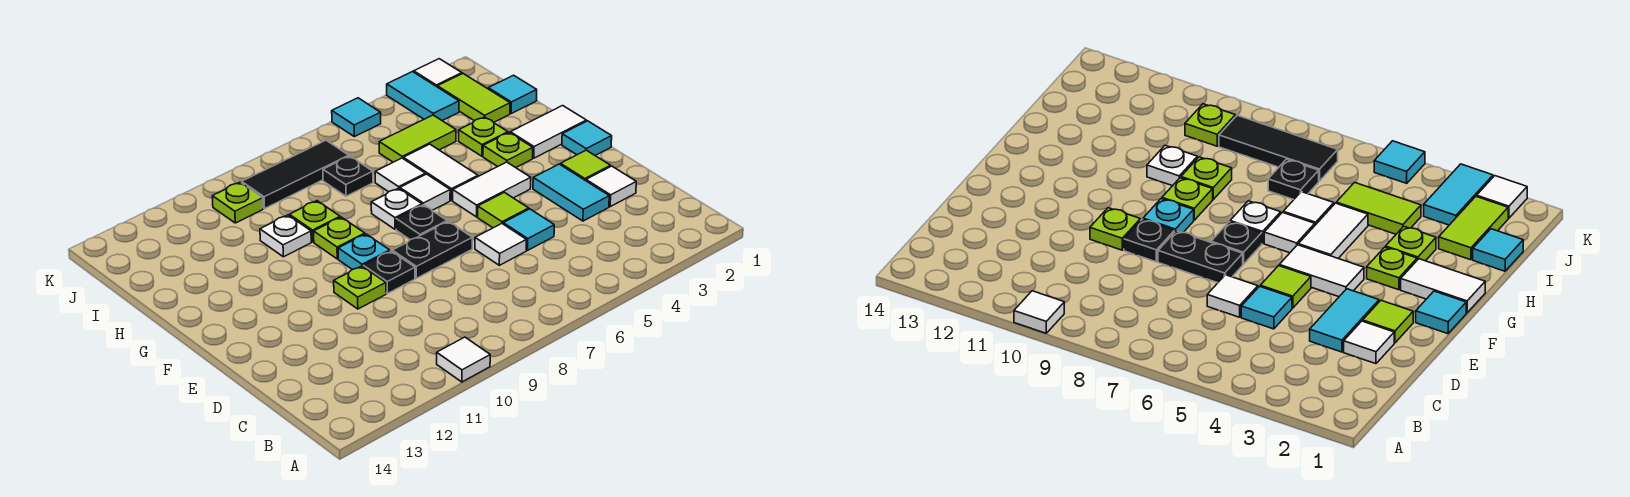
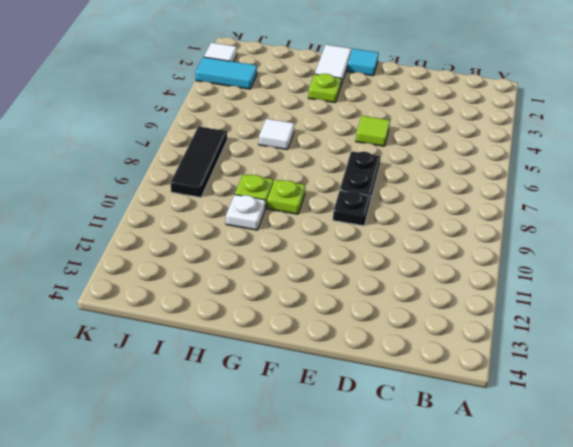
none -> white tile A10 level 1
none -> white tile D2 level 1
none -> cyan tile D3:E3 level 1
none -> cyan tile D5 level 1

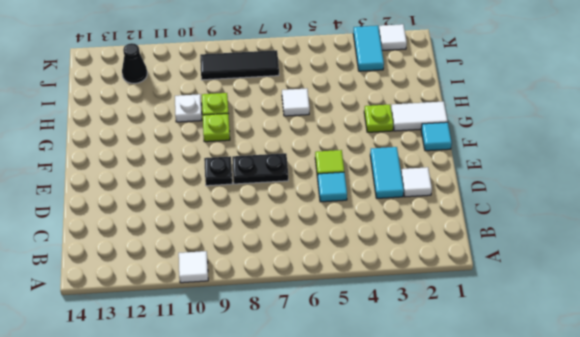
black cone J12 level 1 -> none
none -> white tile D6 level 1
none -> lime tile E2 level 1
none -> lime plate E10 level 1
none -> white tile F4:F5 level 1

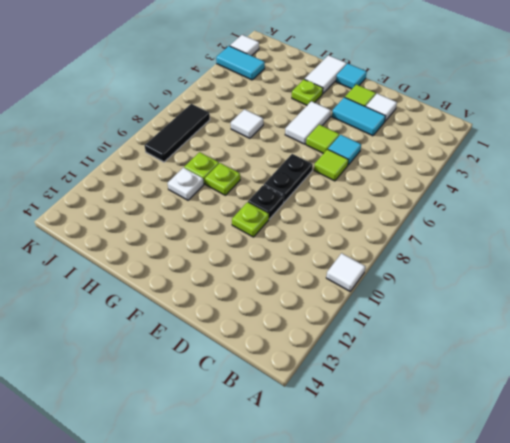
lime tile D6 level 1 -> white tile D6 level 1
none -> black plate F7 level 1
none -> cyan plate F9 level 1
none -> white tile G5:H5 level 1
none -> white tile G6 level 1

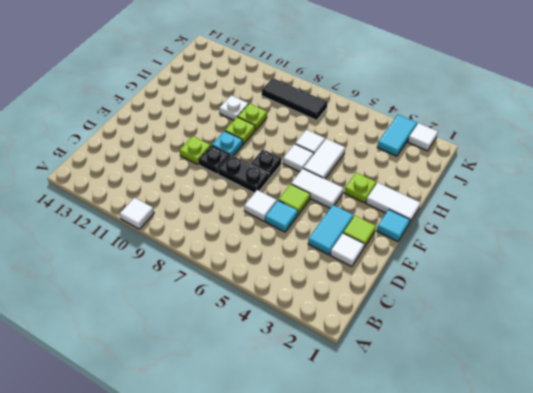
none -> white plate G7 level 1
none -> lime plate H3 level 1
none -> cyan tile I1 level 1
none -> lime tile I2:J2 level 1

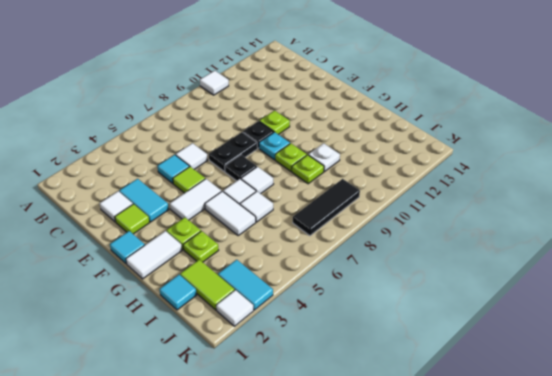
white tile G7 level 1 -> white plate G7 level 1
none -> lime tile I4:I5 level 1
none -> black plate I7 level 1
none -> lime plate J10 level 1
none -> cyan tile K5 level 1

